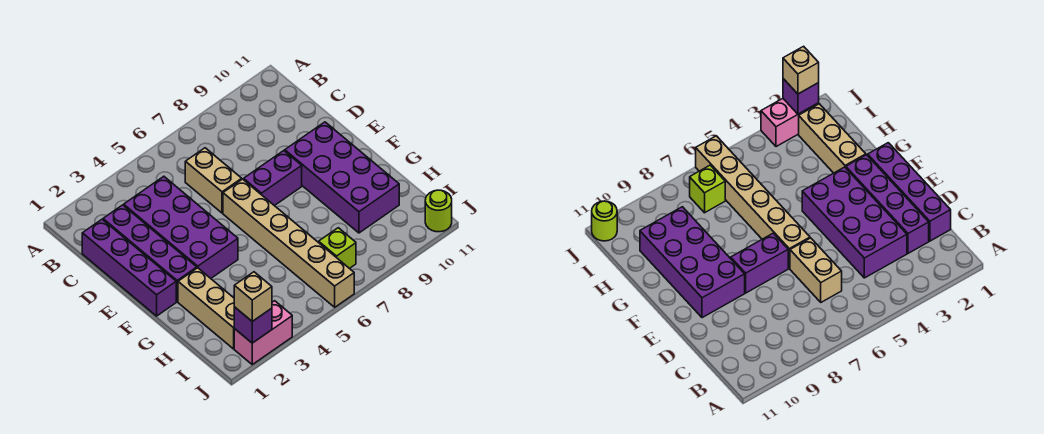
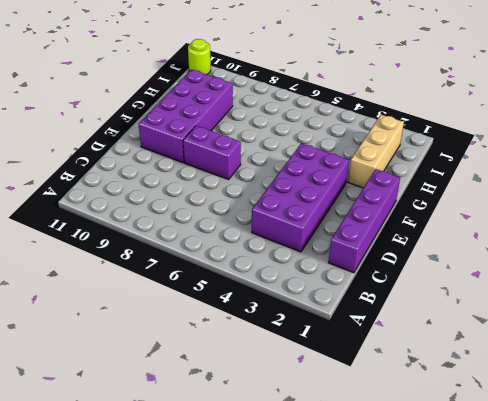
none -> purple brick C2:F2 level 1
none -> tan brick C6:D6 level 1
none -> tan brick E6:J6 level 1

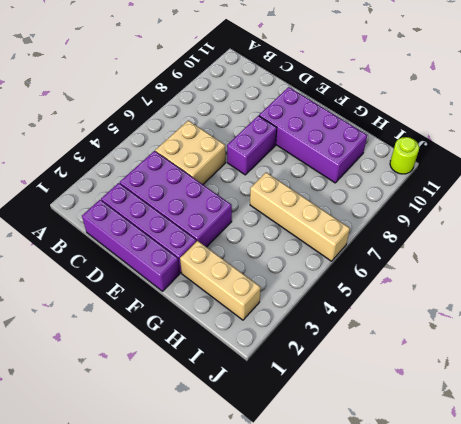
tan brick C5:D6 level 1 -> tan brick C6:D6 level 1
tan brick G6:J6 level 1 -> tan brick E6:J6 level 1
none -> lime brick I7 level 1
none -> pink brick J2:J3 level 1
none -> purple brick J2 level 2

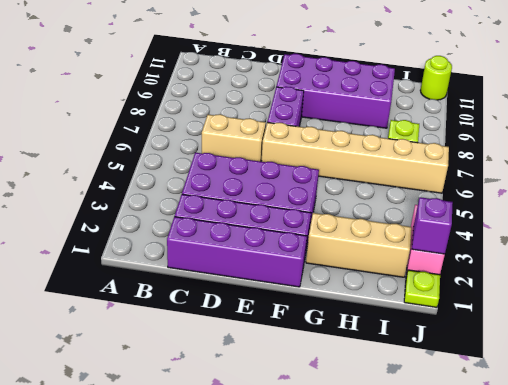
lime plate J1 level 1 -> none
none -> tan brick J2 level 3

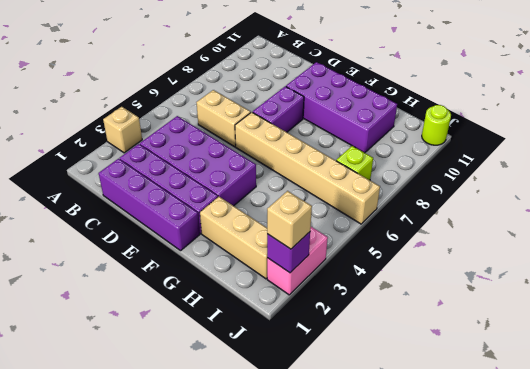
tan brick A3 level 1 -> none

